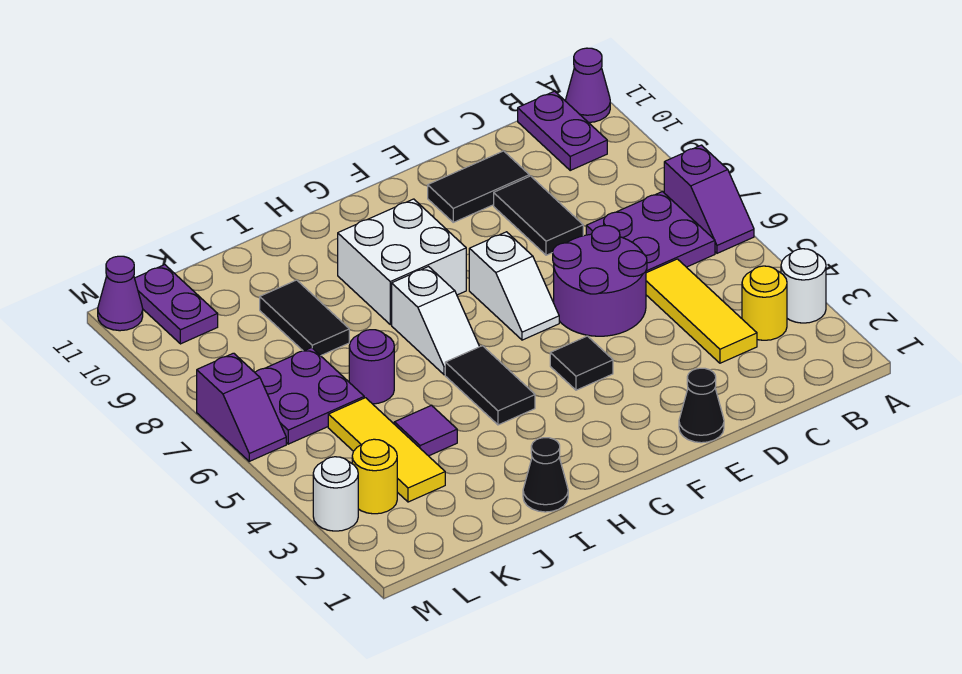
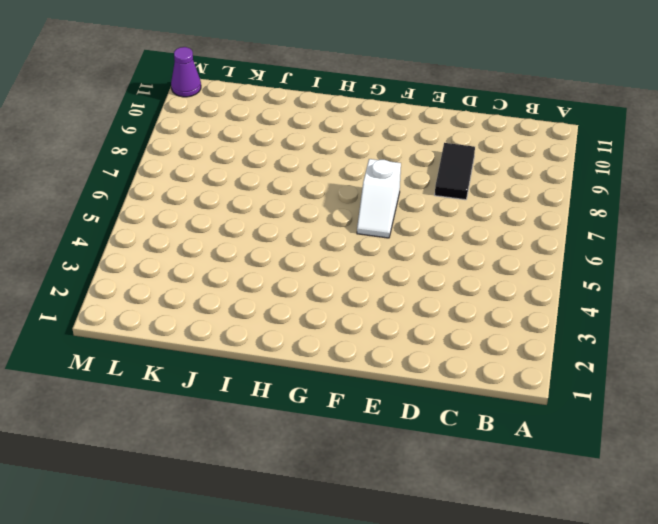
none -> white round brick A3 level 1
none -> purple slope A6:A7 level 1 top 7
none -> purple cone A11 level 1

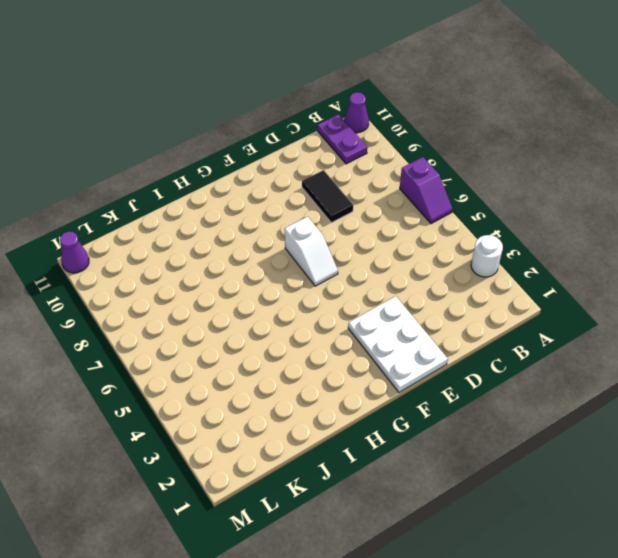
white plate E1:F3 level 1 -> black cone E1 level 1
none -> yellow round brick B3 level 1
none -> purple plate B6:C7 level 1
none -> yellow tile C3:C5 level 1

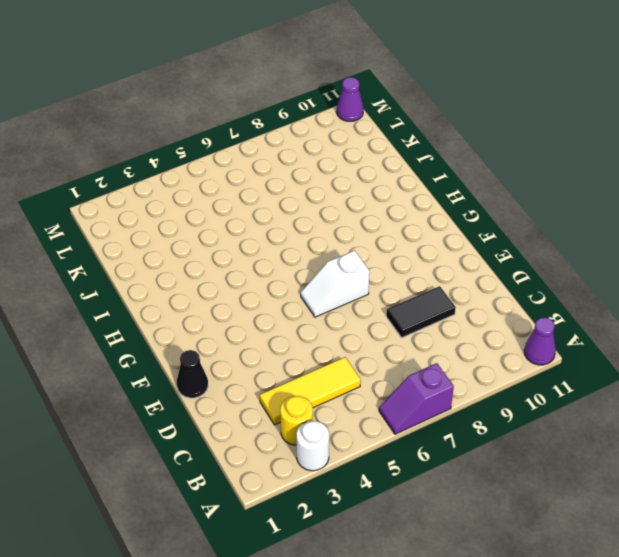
none -> purple plate B6:C7 level 1
none -> purple plate B10:B11 level 1
none -> purple round brick D5:E6 level 1

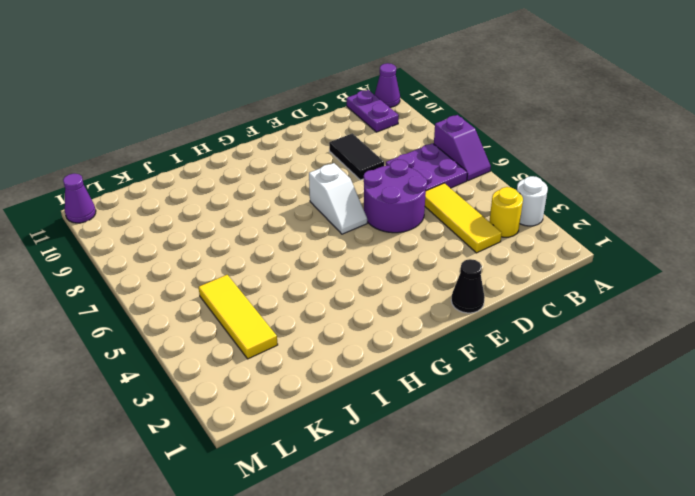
none -> black tile D10:E10 level 1
none -> black tile F4 level 1
none -> white brick G8:H9 level 1

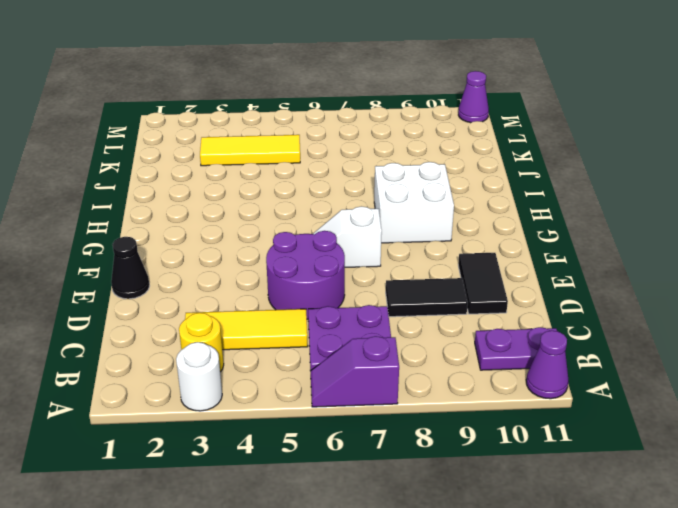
none -> black tile F4 level 1
none -> black tile H4:H5 level 1
none -> white slope H6:H7 level 1 top 7

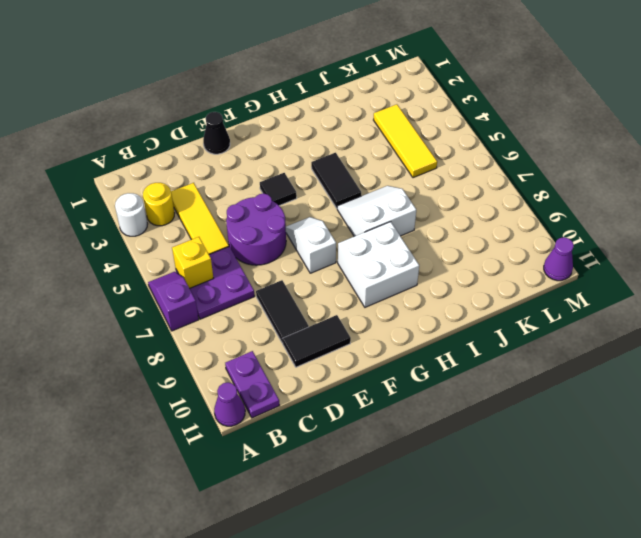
yellow brick B6 level 2 -> none
white slope H6:I7 level 1 top 7 -> white slope H6:H7 level 1 top 7
none -> black cone I1 level 1
none -> purple tile J4 level 1
none -> purple round brick J6 level 1

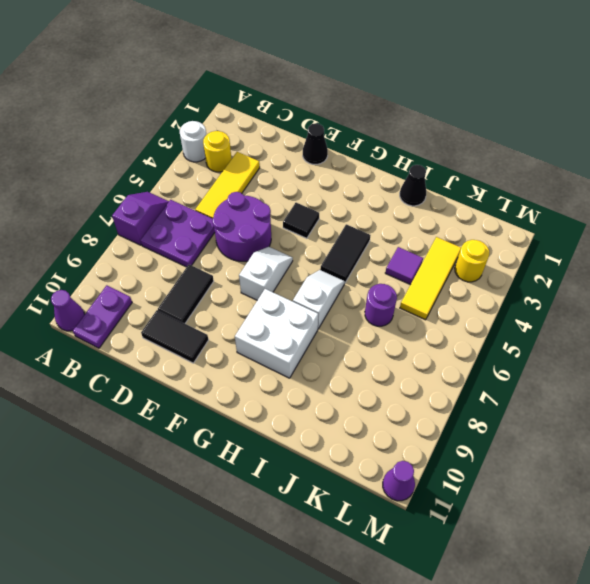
none -> black tile J8:J9 level 1
none -> purple plate K6:L7 level 1
none -> purple plate L10:L11 level 1

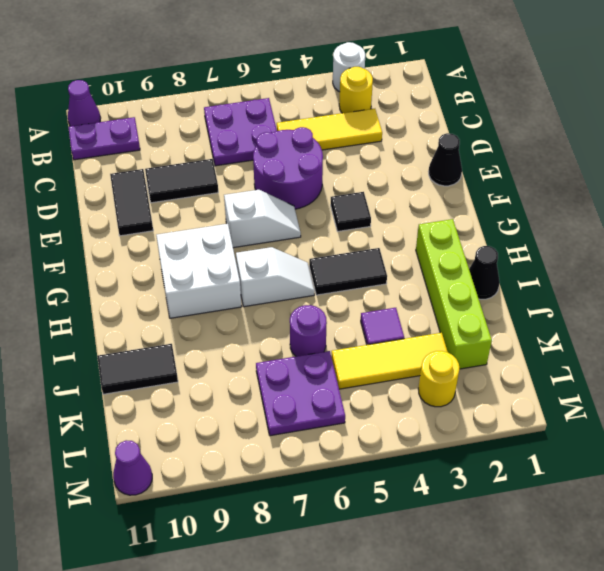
lime brick H2:K2 level 1 -> none
black tile J10:J11 level 1 -> black tile J8:J9 level 1
none -> purple slope A6:A7 level 1 top 7
none -> purple plate L10:L11 level 1
none -> white round brick M3 level 1

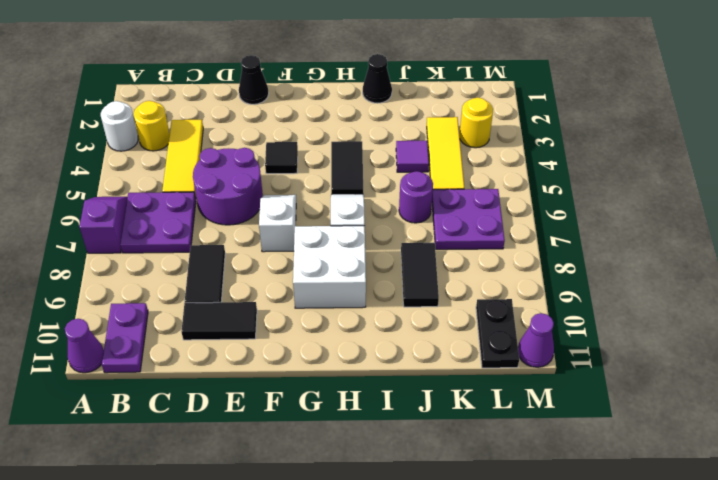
black plate L10:L11 level 1 -> purple plate L10:L11 level 1
none -> white round brick M3 level 1
none -> purple slope M6:M7 level 1 top 7

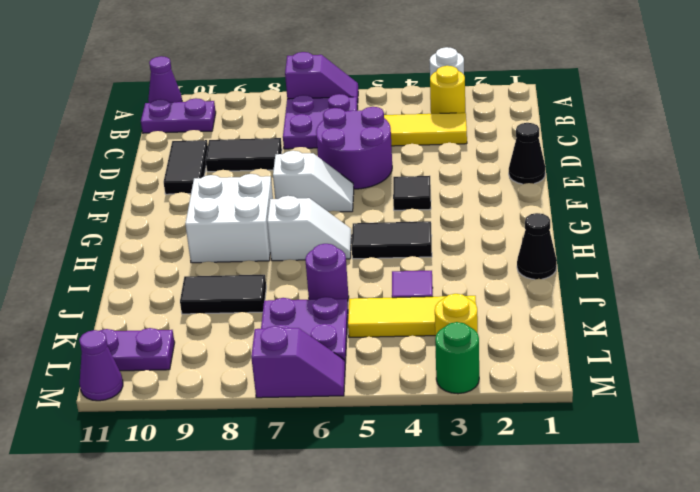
green round brick M3 level 1 -> white round brick M3 level 1

